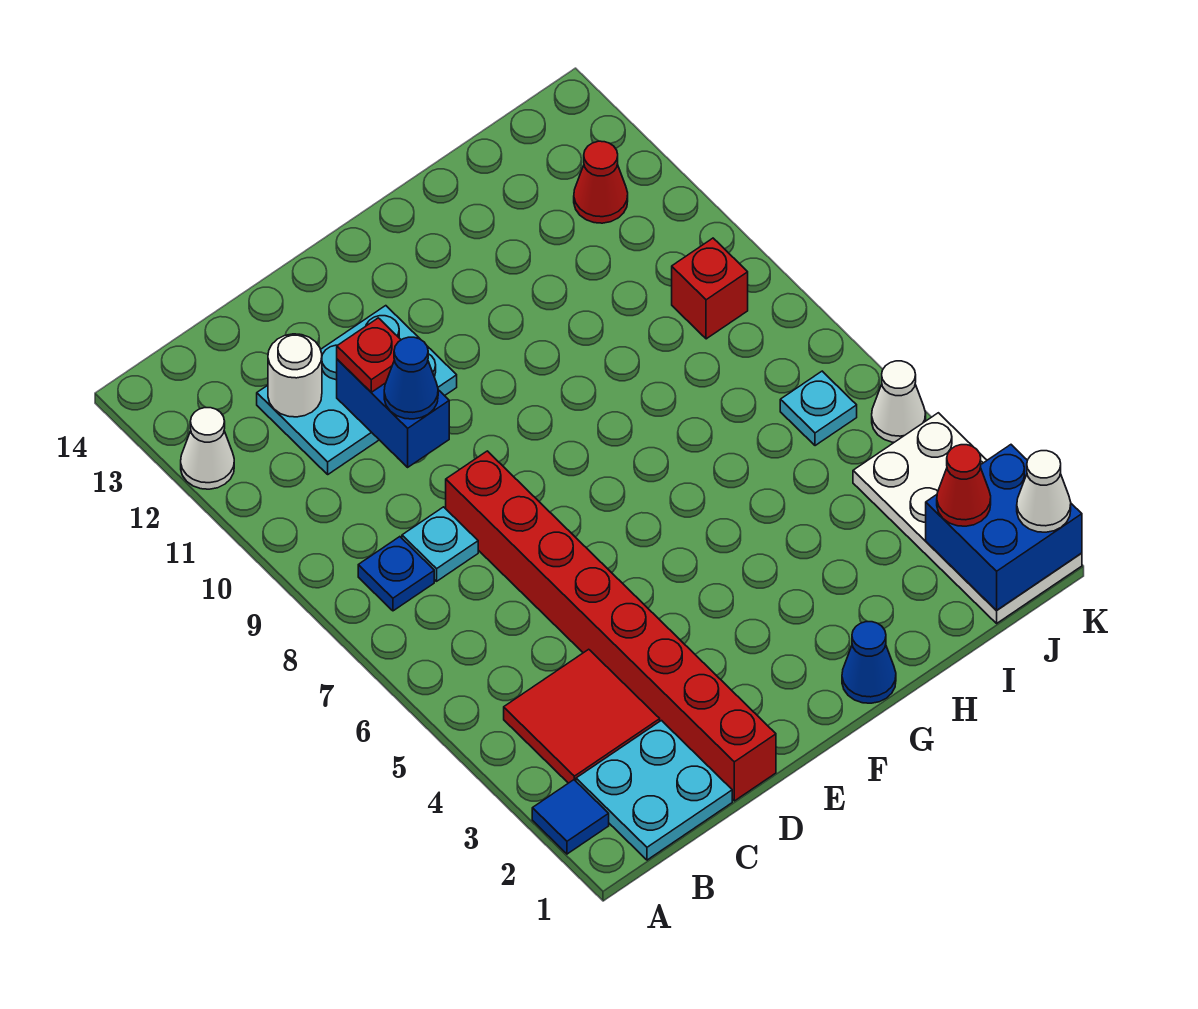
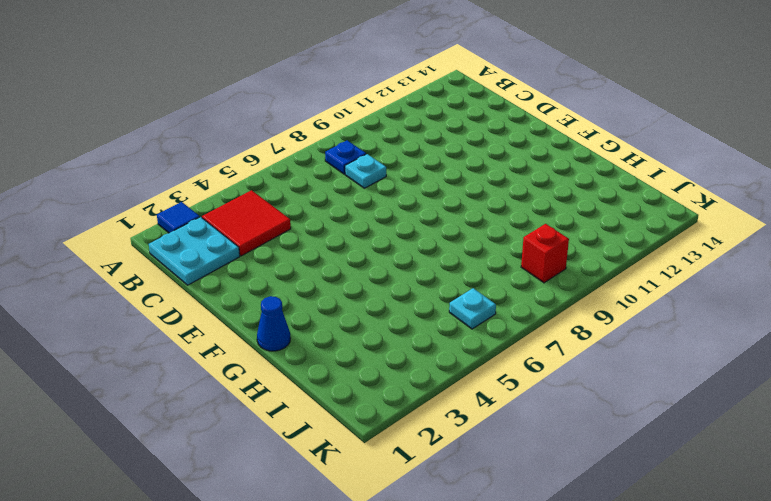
none -> white cone A12 level 1
none -> cyan plate C11:E12 level 1
none -> red brick D1:D8 level 1

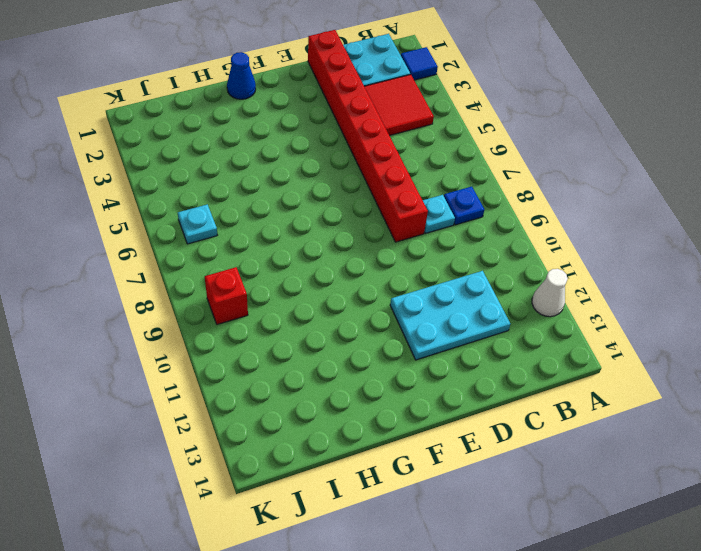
none -> white plate J1:K4 level 1
none -> red cone J12 level 1
none -> white cone K5 level 1

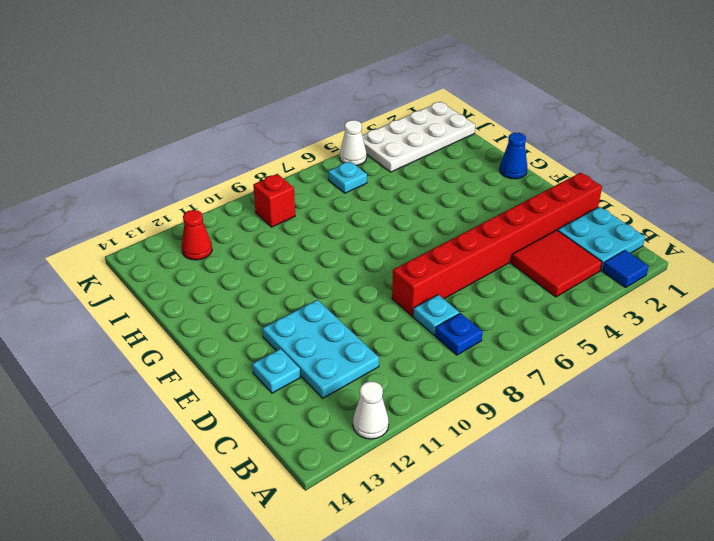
cyan plate D13 level 1 -> none
none -> white round brick C12 level 2
none -> blue brick D10:D11 level 2
none -> blue brick J1:K2 level 2

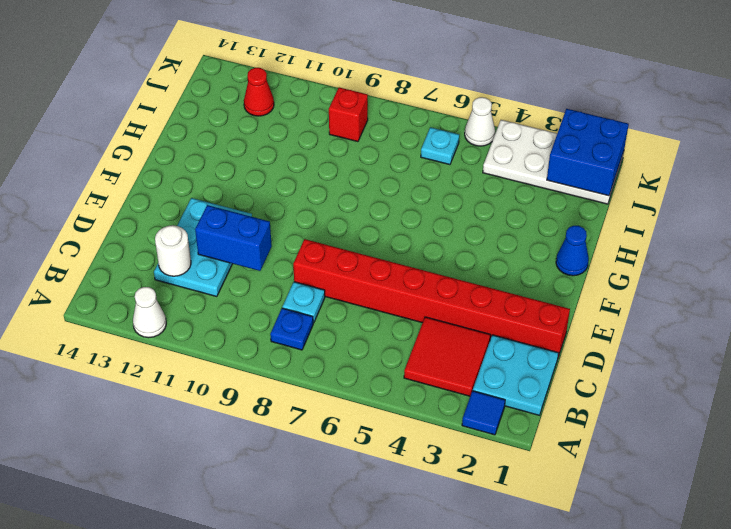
none -> blue cone D10 level 3
none -> red plate D11 level 3
none -> red cone J2 level 3

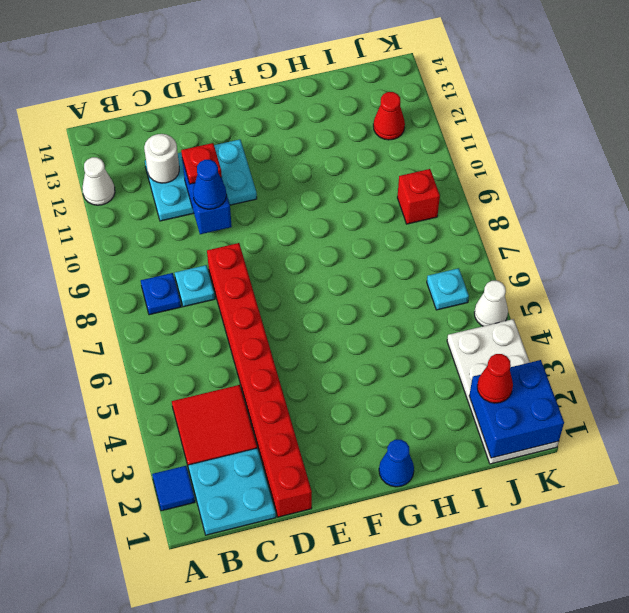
none -> white cone K1 level 3

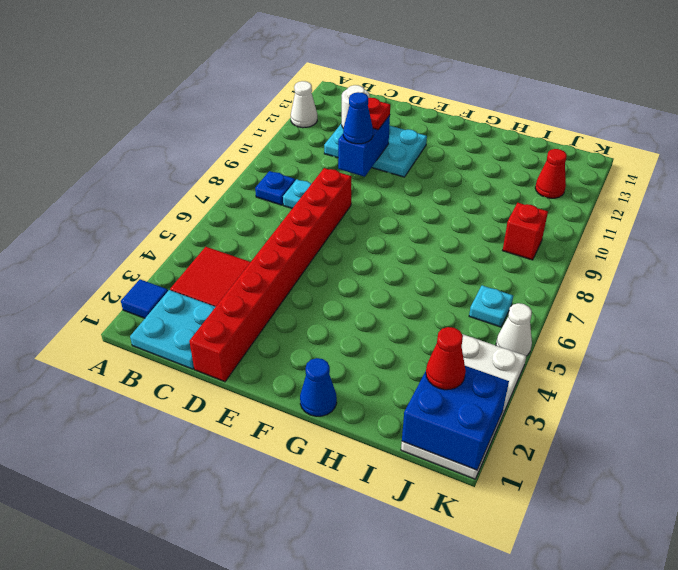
none -> white cone K1 level 3

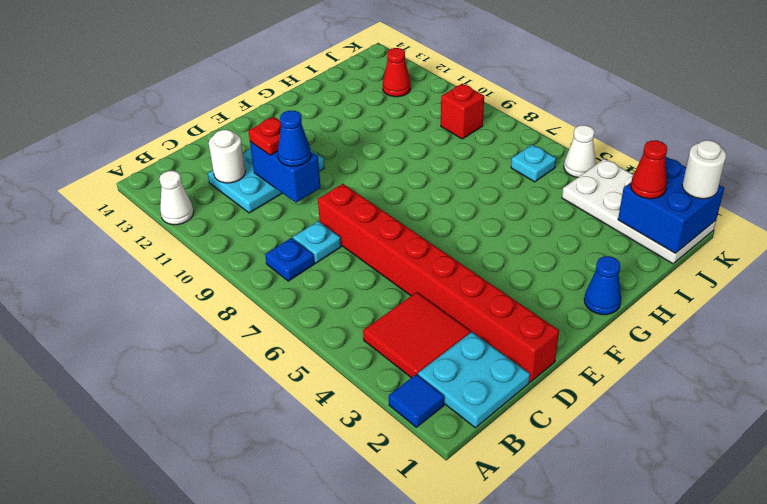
white round brick K1 level 3 -> white cone K1 level 3

